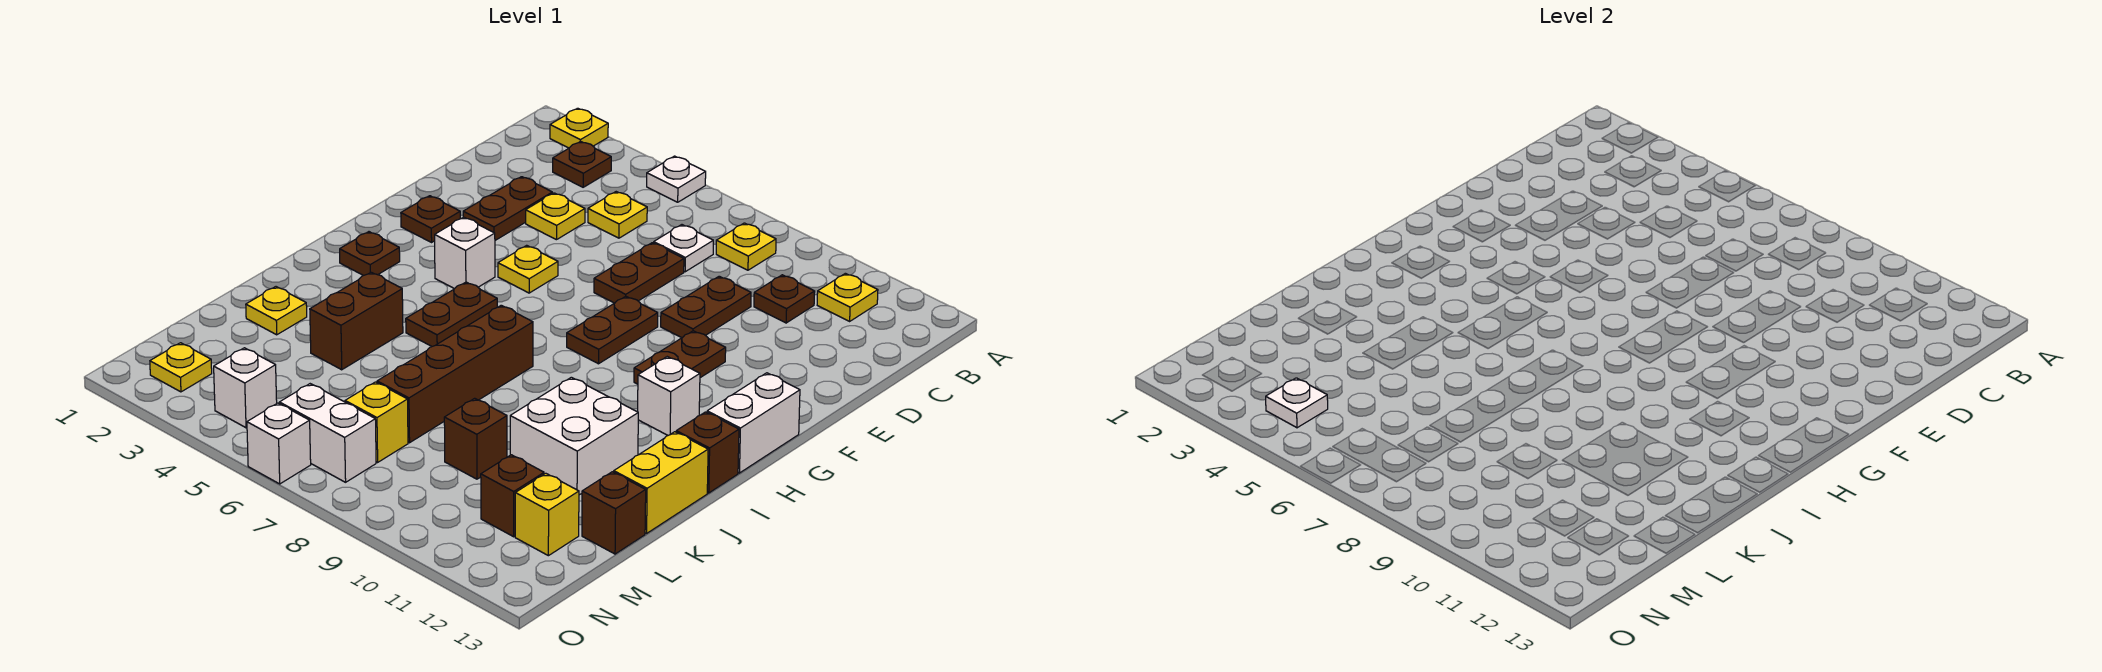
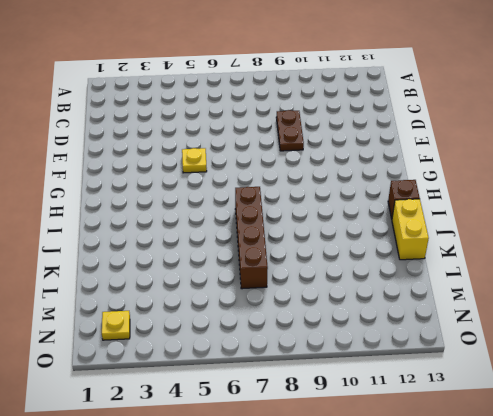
none -> yellow plate A2 level 1
none -> white plate A5 level 1
none -> brown plate B3 level 1
none -> yellow plate B8 level 1

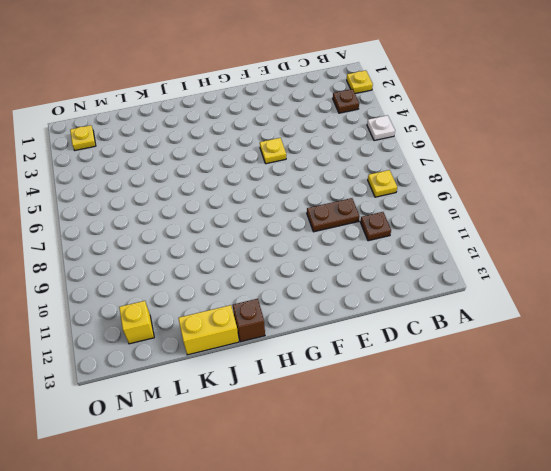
none -> yellow plate B11 level 1
none -> yellow plate C5 level 1
none -> white plate C7 level 1
none -> brown plate D3:E3 level 1

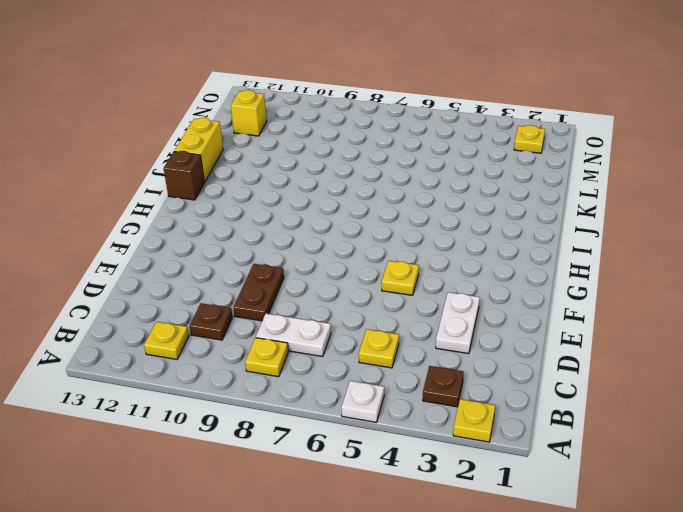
white plate C7:C8 level 1 -> white plate C7 level 1
white plate D3:E3 level 1 -> brown plate D3:E3 level 1
none -> yellow plate D4 level 1
none -> brown plate D7:E7 level 1
none -> brown plate F2 level 1
none -> brown plate F8:G8 level 1

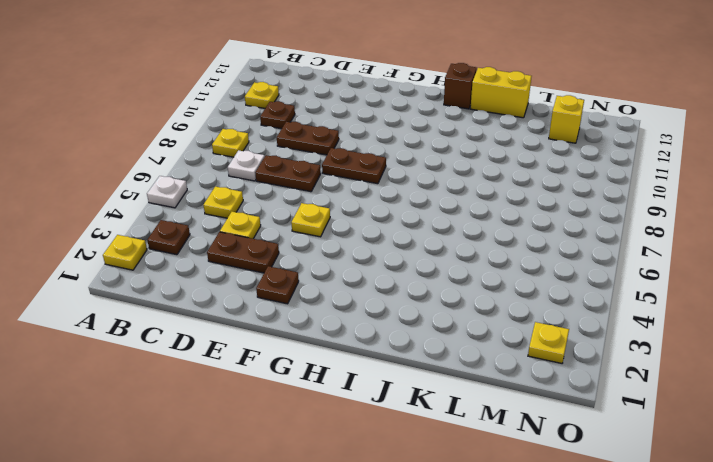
none -> brown plate F10:G10 level 1
none -> white brick G4 level 1
none -> white brick G13:H13 level 1
none -> brown plate H2 level 1

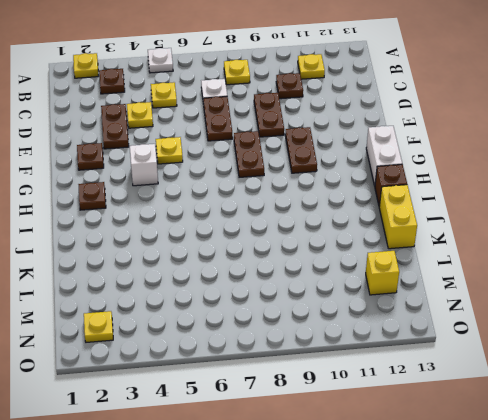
none -> brown plate H5:I5 level 1
none -> white brick H11 level 1
none -> brown brick I7:L7 level 1
none -> brown brick J4:K4 level 1

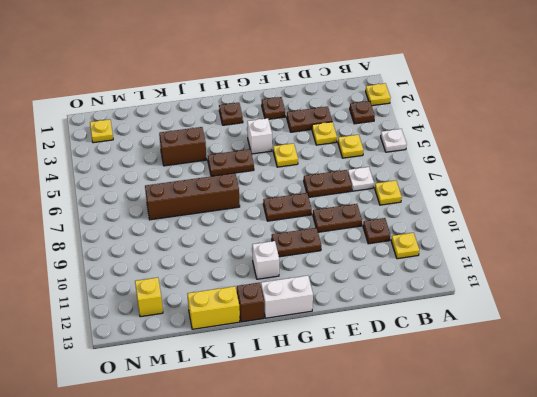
none -> white brick J10:K11 level 1
none -> yellow plate K2 level 1
none -> brown brick L9 level 1
none -> brown brick L13 level 1

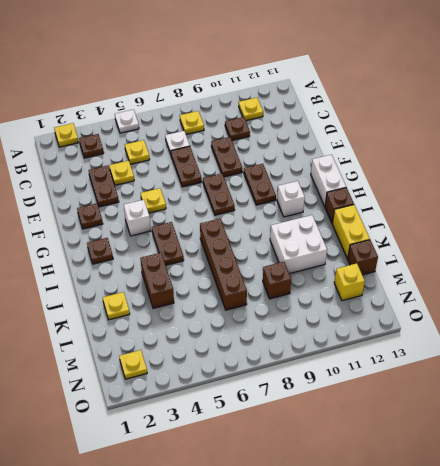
none -> yellow brick M7 level 1
none -> brown brick M11 level 1
none -> white brick N4 level 1
none -> white brick N6:N7 level 1

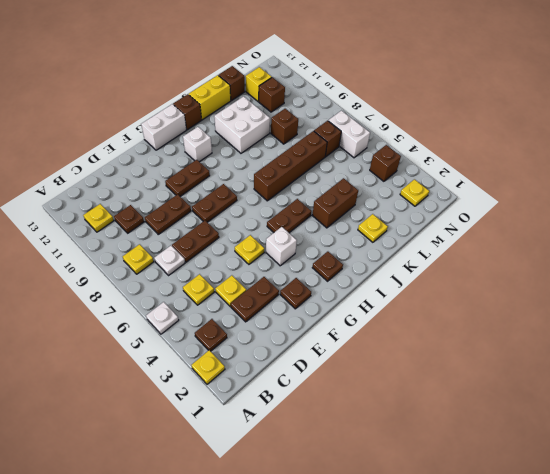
brown brick M7 level 1 -> yellow brick M7 level 1
brown brick N4 level 1 -> white brick N4 level 1
none -> white brick O6 level 1
none -> white plate N4 level 2

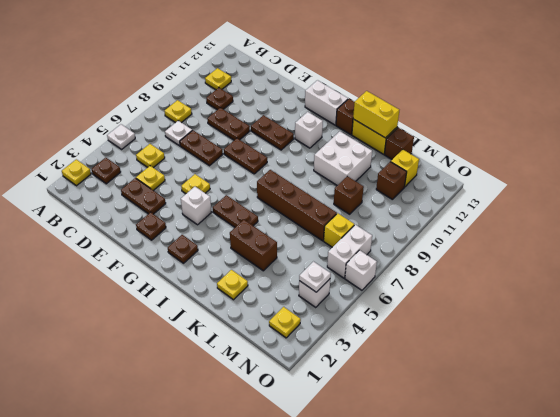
yellow brick J13:K13 level 2 -> none

